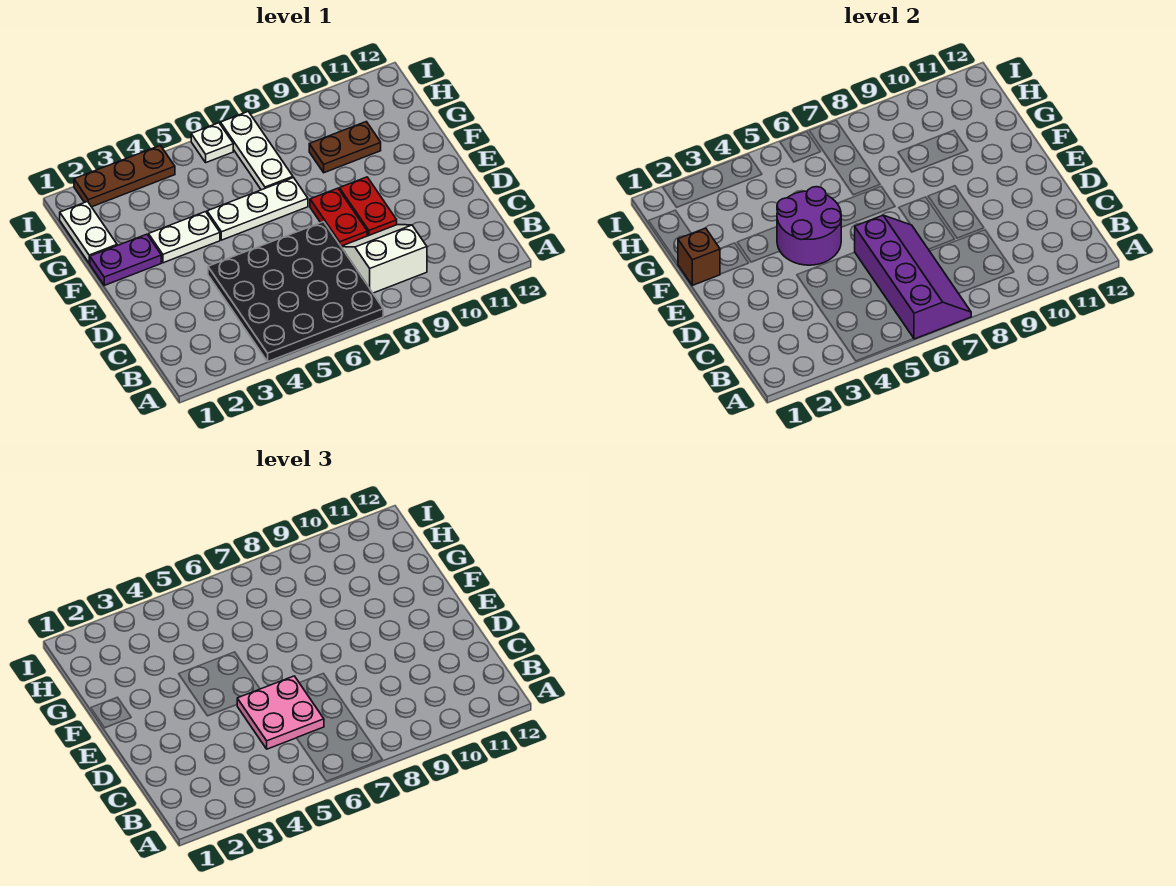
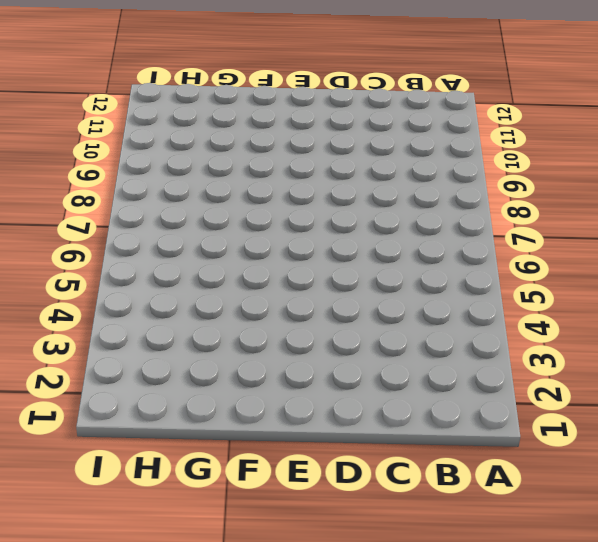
none -> black plate A4:D7 level 1
none -> white slope B8:C9 level 1 top B
none -> red plate D8:E8 level 1

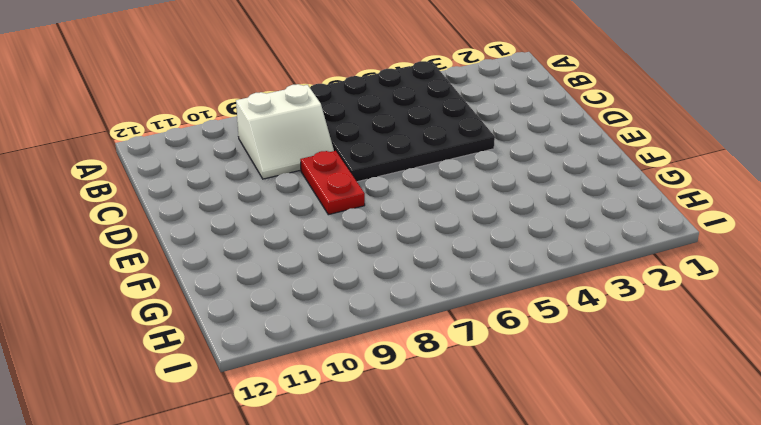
none -> red plate D9:E9 level 1
none -> purple plate F1:F2 level 1
none -> white plate F3:F4 level 1

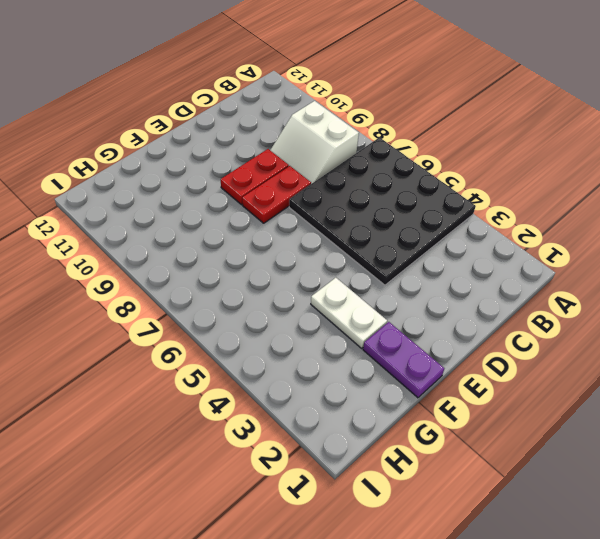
none -> white plate F5:F7 level 1
none -> white plate G1:H1 level 1
none -> white plate G7:I7 level 1

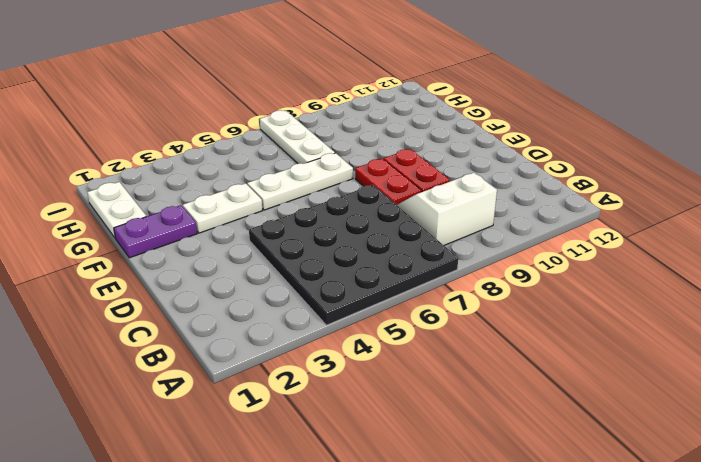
none -> brown plate G9:G10 level 1
none -> brown plate I2:I4 level 1
none -> white plate I6 level 1

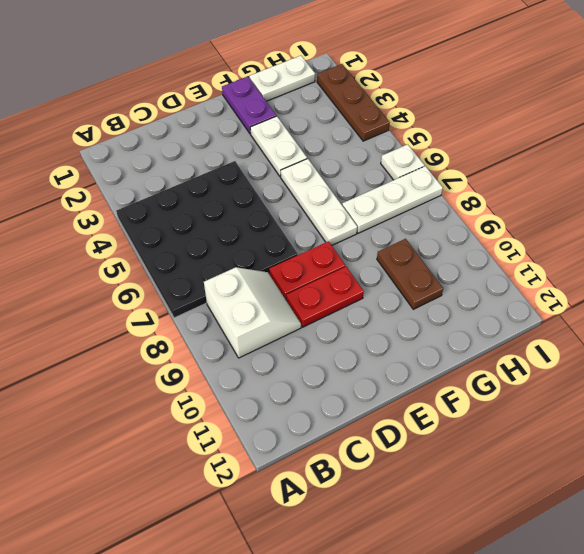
none -> purple slope A6:D7 level 2 top 6
none -> purple round brick E4:F5 level 2
none -> brown brick F1 level 2

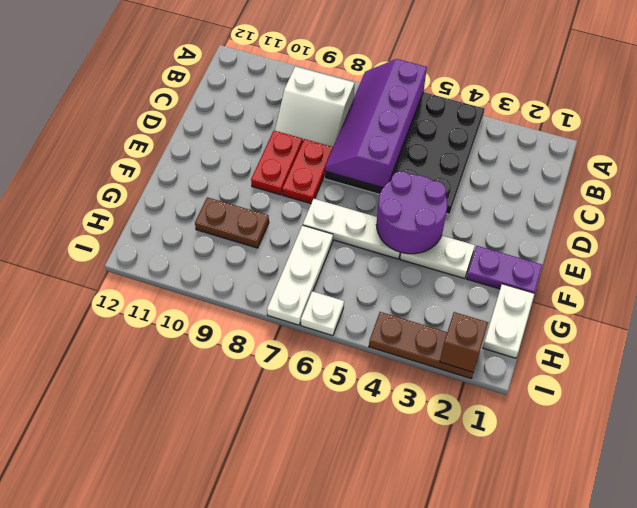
brown brick I2 level 2 -> brown brick F1 level 2
none -> pink plate C5:D6 level 3

